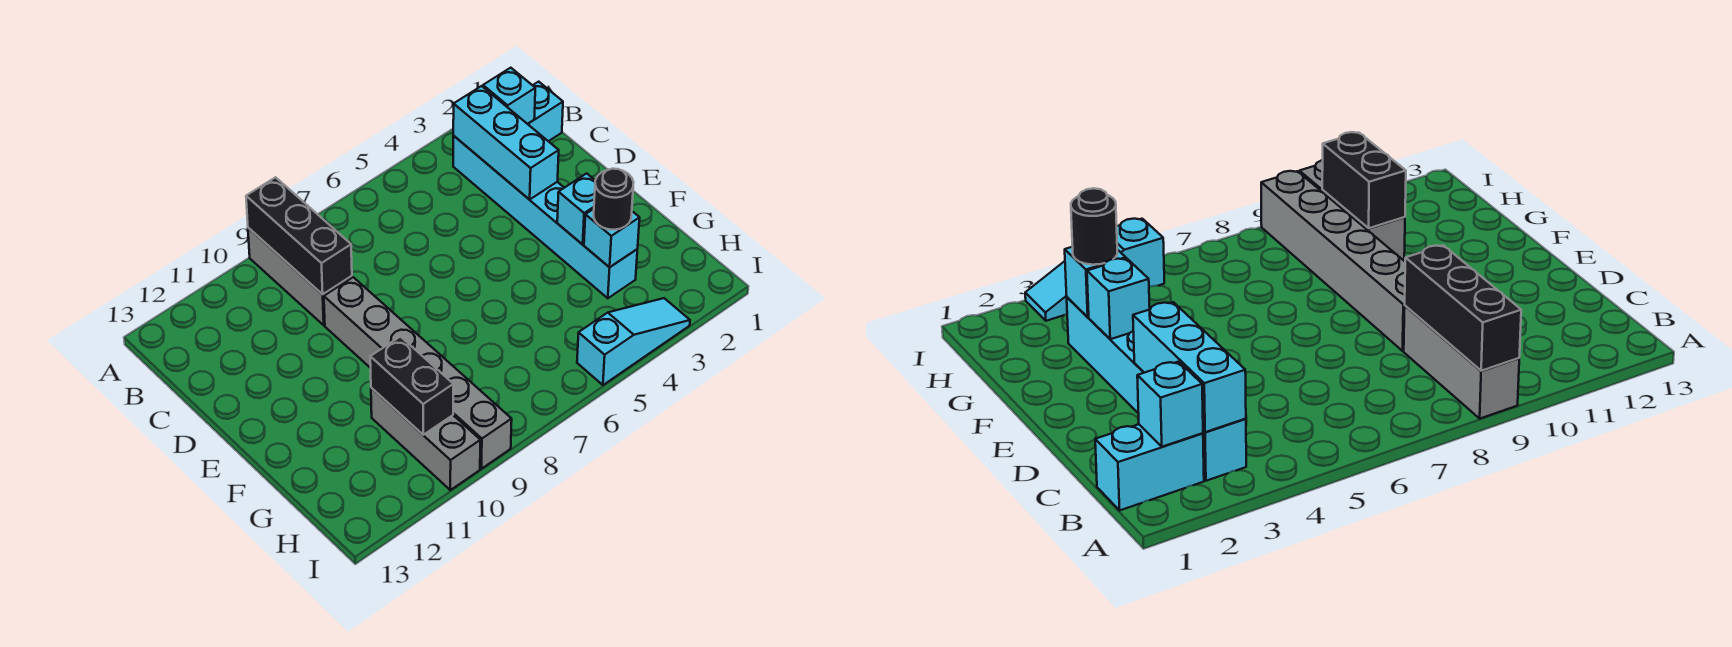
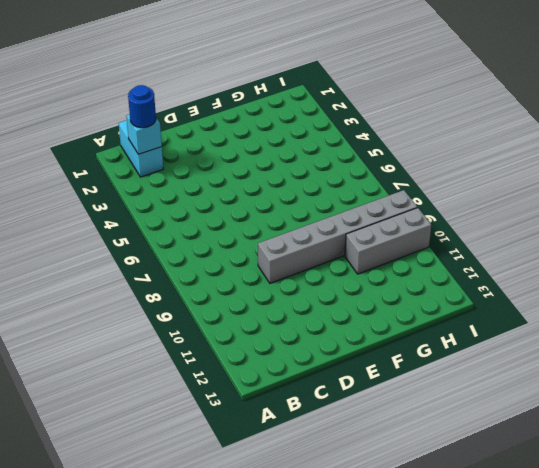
blue round brick B2 level 3 -> none
none -> grey brick A9:C9 level 1
none -> cyan brick B3:G3 level 1
none -> cyan slope I3:I5 level 1 top 5

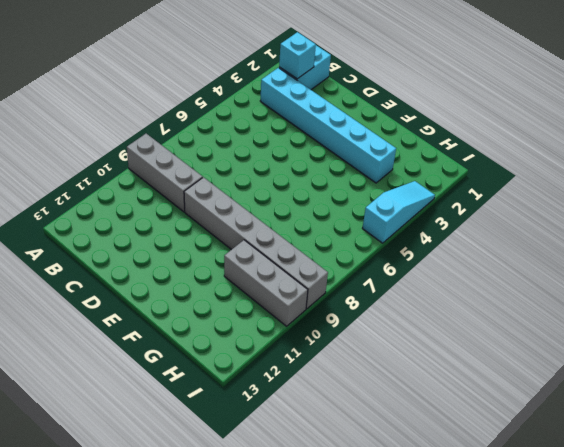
none -> black brick A9:C9 level 2
none -> cyan brick B3:D3 level 2
none -> cyan brick F3 level 2

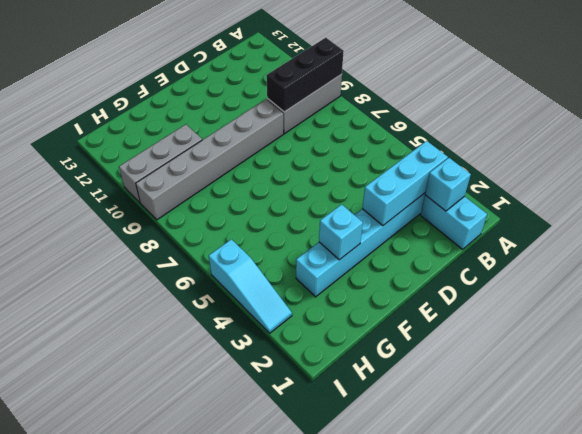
none -> cyan brick G3 level 2
none -> black brick G10:H10 level 2
none -> black round brick G3 level 3

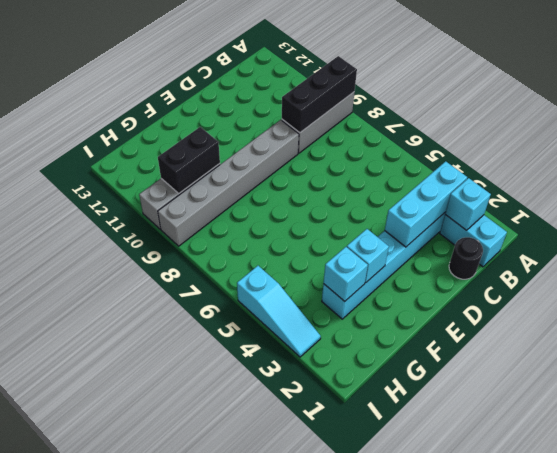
black round brick C1 level 1 -> black round brick G3 level 3

